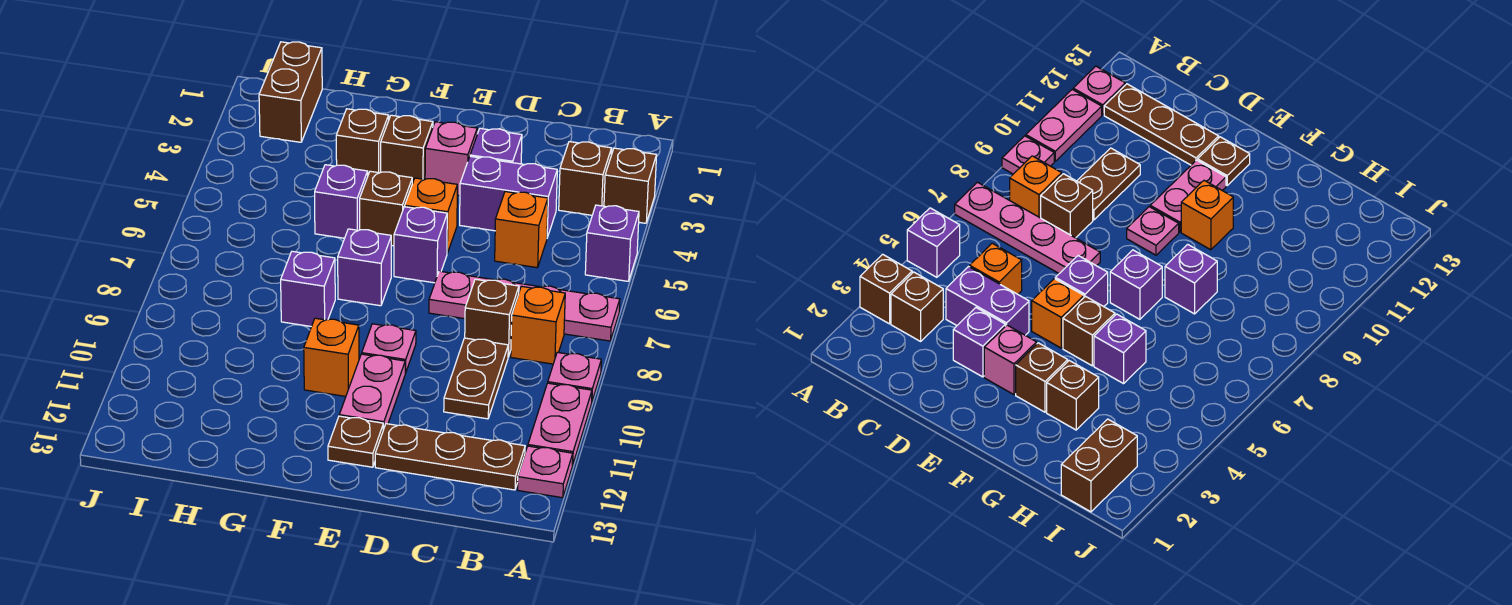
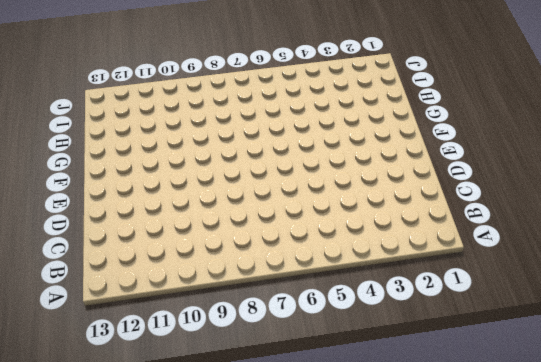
none -> brown brick A3 level 1
none -> purple brick A5 level 1
none -> pink plate A7:D7 level 1

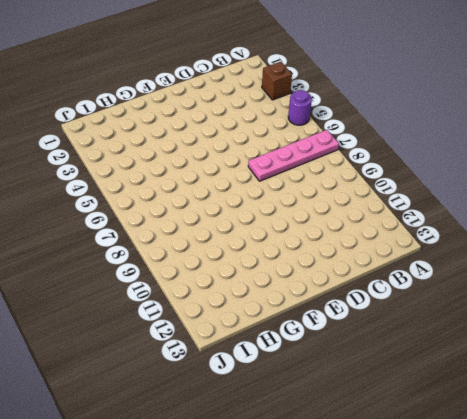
purple round brick A5 level 1 -> purple brick A5 level 1
none -> pink plate A9 level 1
none -> pink plate A10:A11 level 1
none -> pink plate A12 level 1

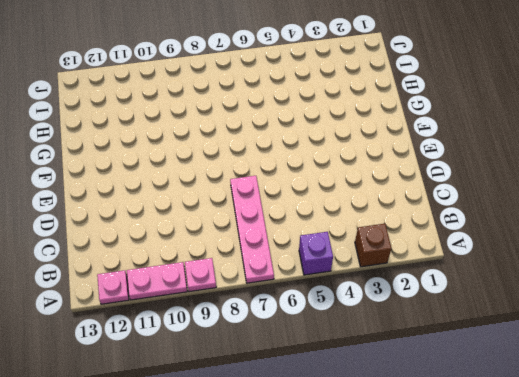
none -> brown brick B3 level 1
none -> orange brick B8 level 1
none -> brown plate B12:D12 level 1

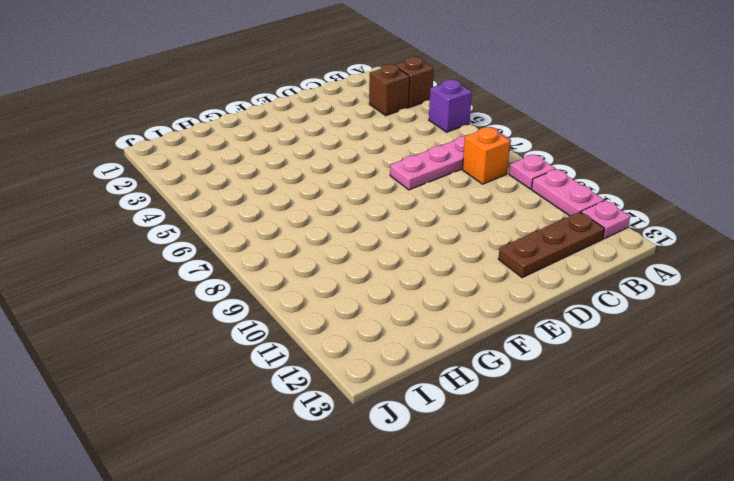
none -> purple brick C4:D4 level 1
none -> orange brick C5 level 1
none -> brown brick C8 level 1

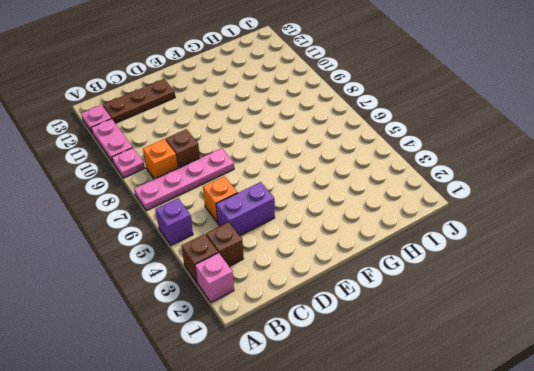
pink brick A2 level 1 -> pink brick E3 level 1
none -> brown plate C9:C10 level 1
none -> purple brick D3 level 1
none -> orange brick E5 level 1

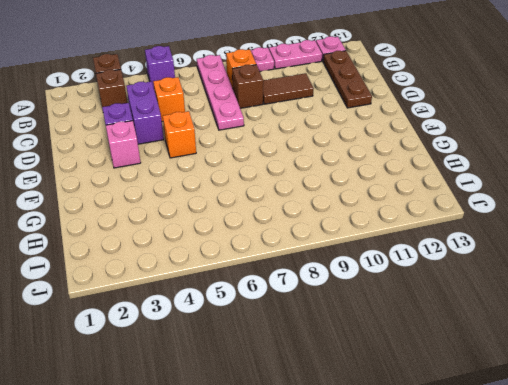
brown tile C9:C10 level 1 -> brown plate C9:C10 level 1
none -> purple brick E6 level 1
none -> pink plate E9 level 1
none -> pink plate E10:E11 level 1

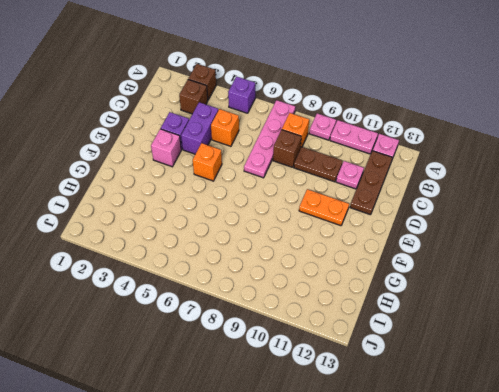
pink plate C11 level 1 -> pink plate E9 level 1
orange plate E10:E11 level 1 -> pink plate E10:E11 level 1
none -> purple brick E6 level 1
none -> brown plate E12 level 1
none -> brown brick F3 level 1

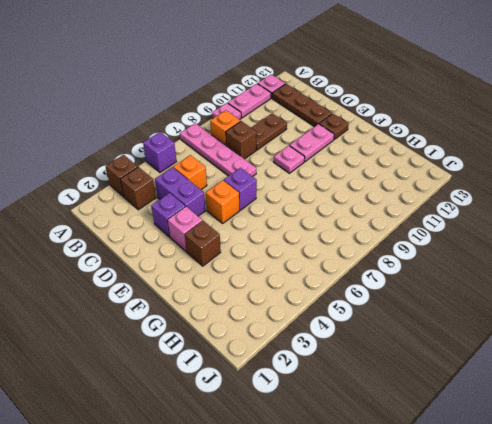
none -> brown brick F5 level 1
none -> purple brick F7 level 1
none -> orange brick F10 level 1

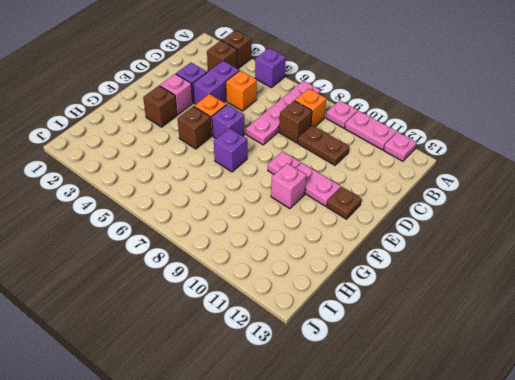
pink brick F10 level 1 -> orange brick F10 level 1
none -> brown plate B12:D12 level 1
none -> brown brick G3 level 1
none -> purple brick G5 level 1

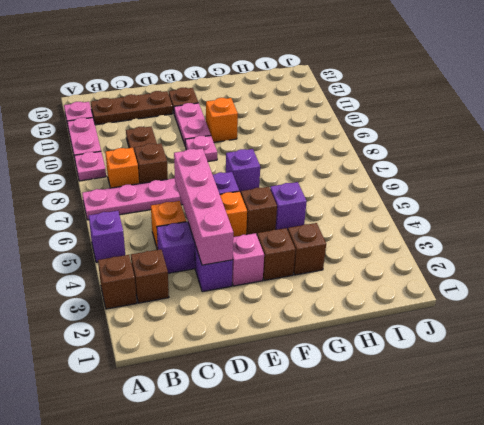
pink brick D3:D6 level 2 -> none
none -> purple brick G8 level 1
none -> brown brick I1:I2 level 1

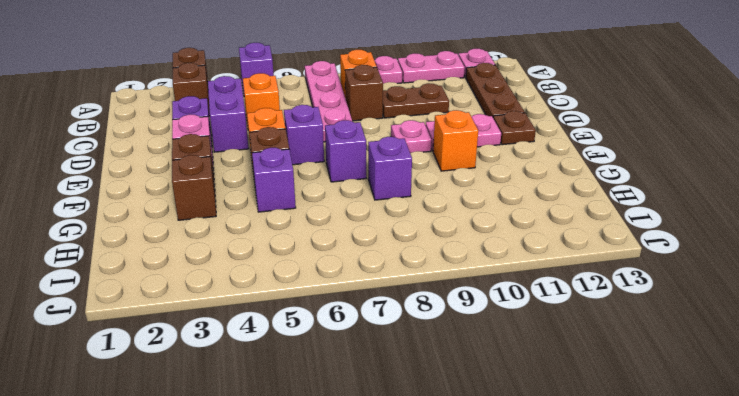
none -> brown brick I1:I2 level 1

